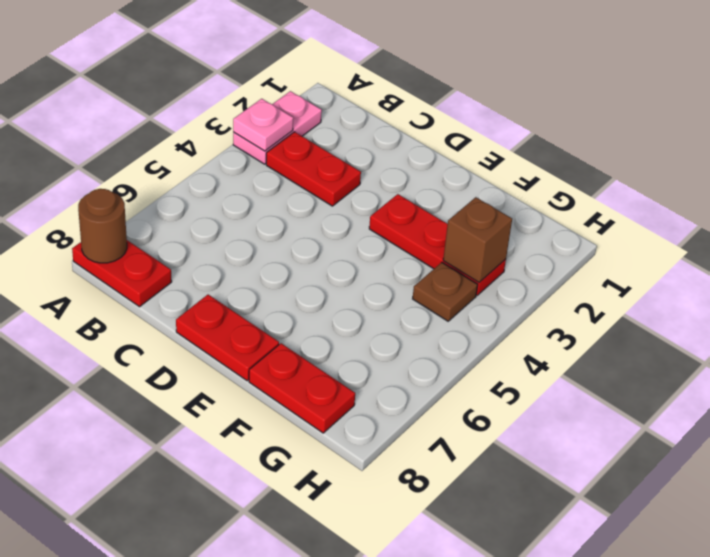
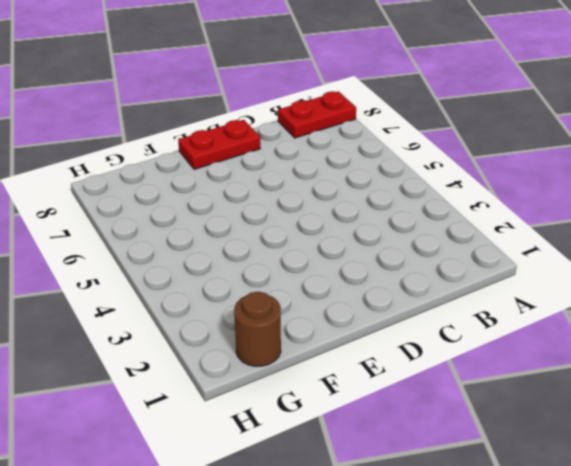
brown round brick G1 level 1 -> brown round brick A8 level 2
none -> pink plate A2:A3 level 1
none -> red plate B3:C3 level 1

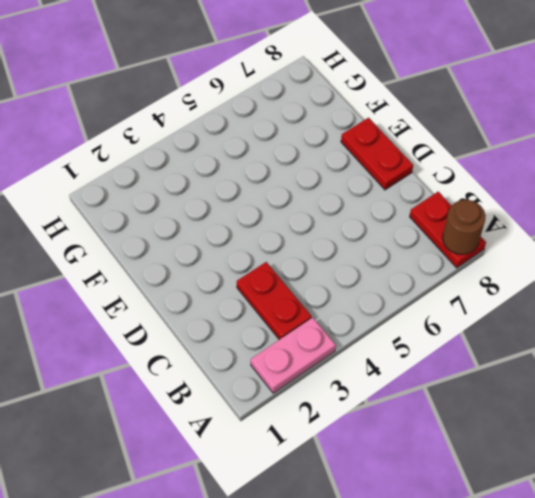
none -> red plate E3:G3 level 1
none -> red plate F8:G8 level 1

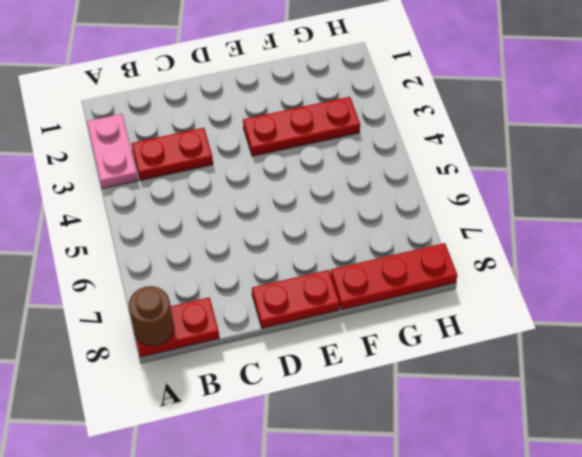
red plate F8:H8 level 1 -> red plate F8:G8 level 1
none -> brown plate G4 level 1
none -> pink plate A3 level 2

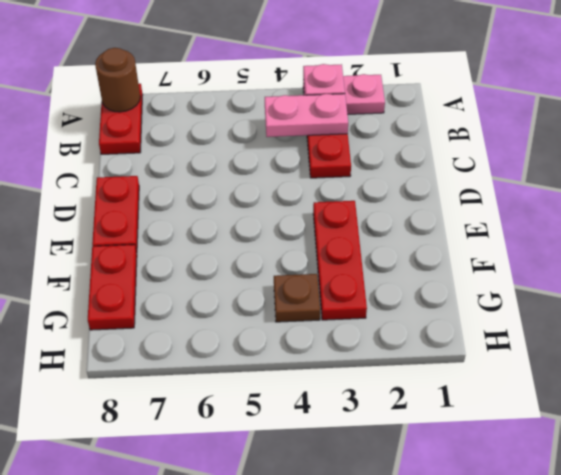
pink plate B3:B4 level 2 -> none
none -> brown brick G3 level 2

